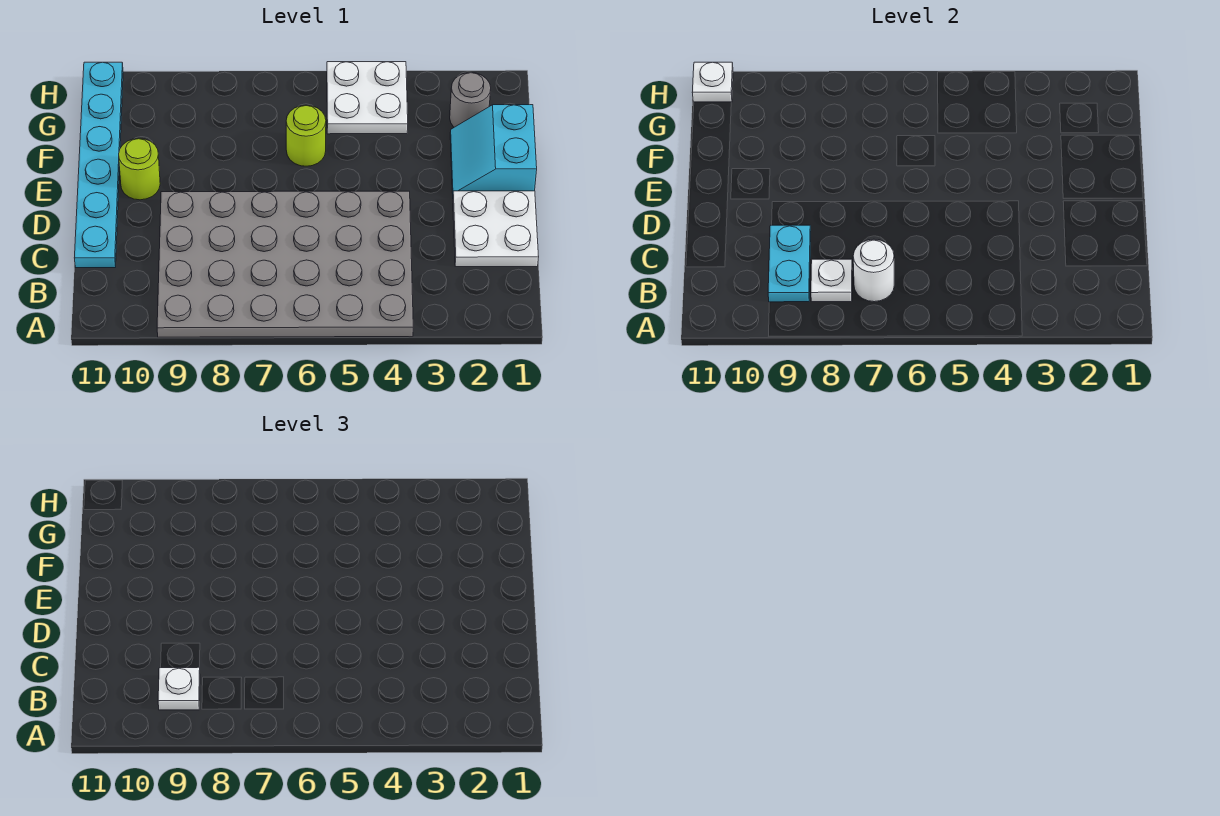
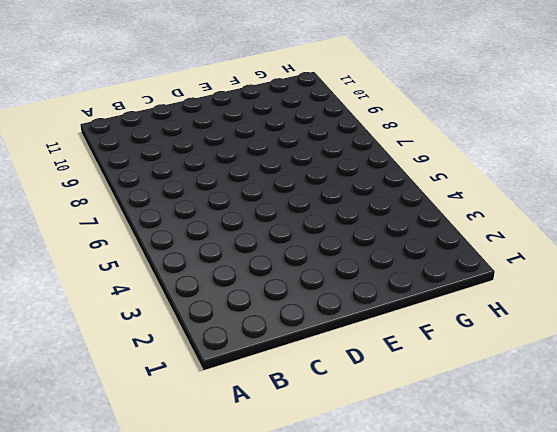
none -> grey plate A4:D9 level 1
none -> white plate C1:D2 level 1
none -> cyan plate C11:H11 level 1

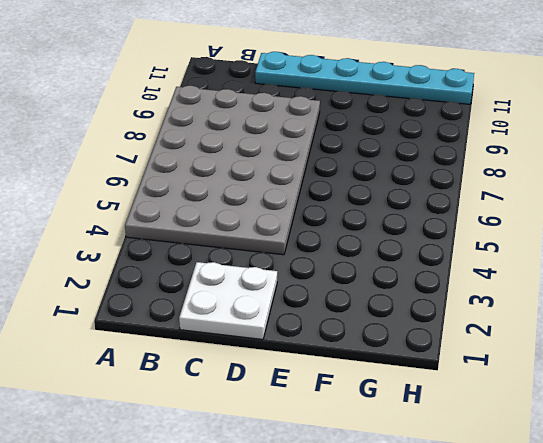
none -> cyan slope E1:F2 level 1 top 1
none -> lime round brick E10 level 1
none -> lime round brick F6 level 1

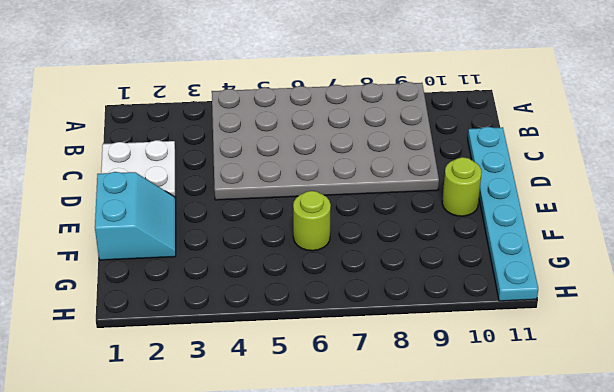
none -> grey round brick G2 level 1
none -> white plate G4:H5 level 1
none -> white round brick B7 level 2

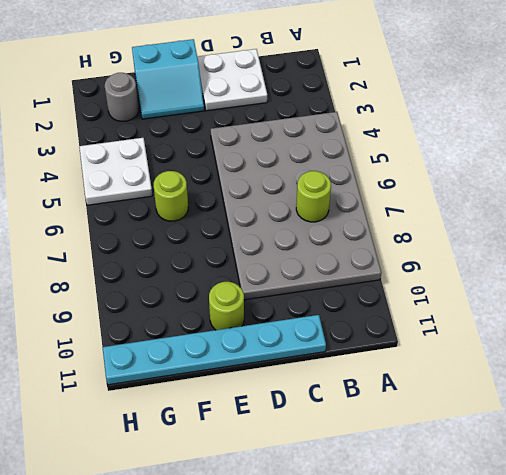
lime round brick B7 level 2 -> white round brick B7 level 2
none -> white plate B8 level 2
none -> cyan plate B9:C9 level 2
none -> white plate H11 level 2

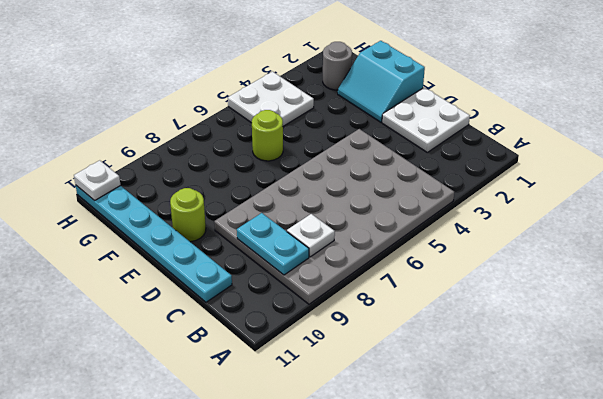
none -> white round brick B7 level 2
none -> white plate B9 level 3

